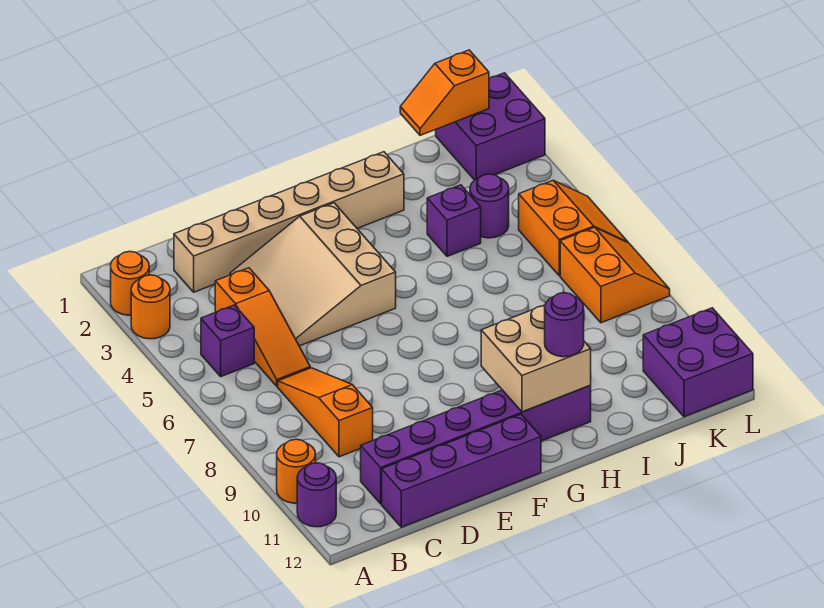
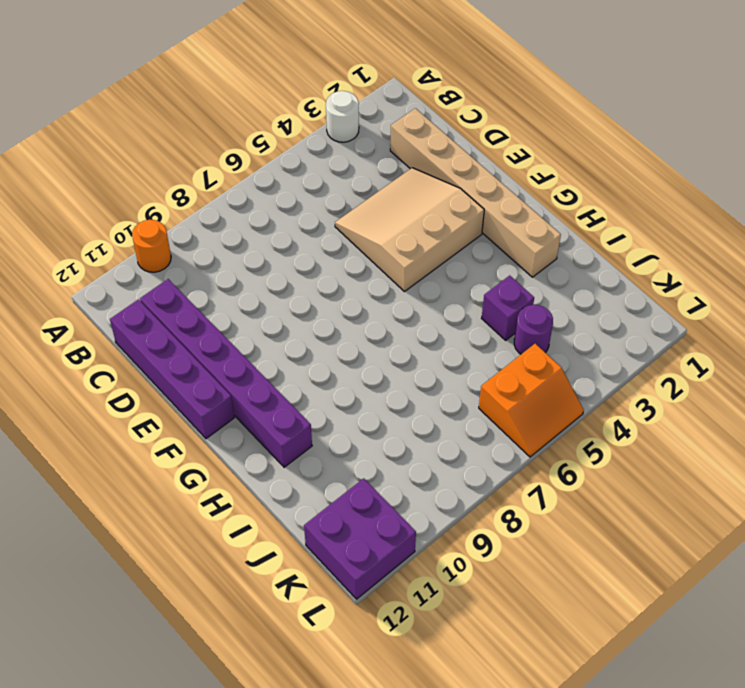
white round brick A3 level 1 -> orange round brick A3 level 1
none -> orange round brick A2 level 1
none -> purple round brick A11 level 1
none -> purple brick B5 level 1

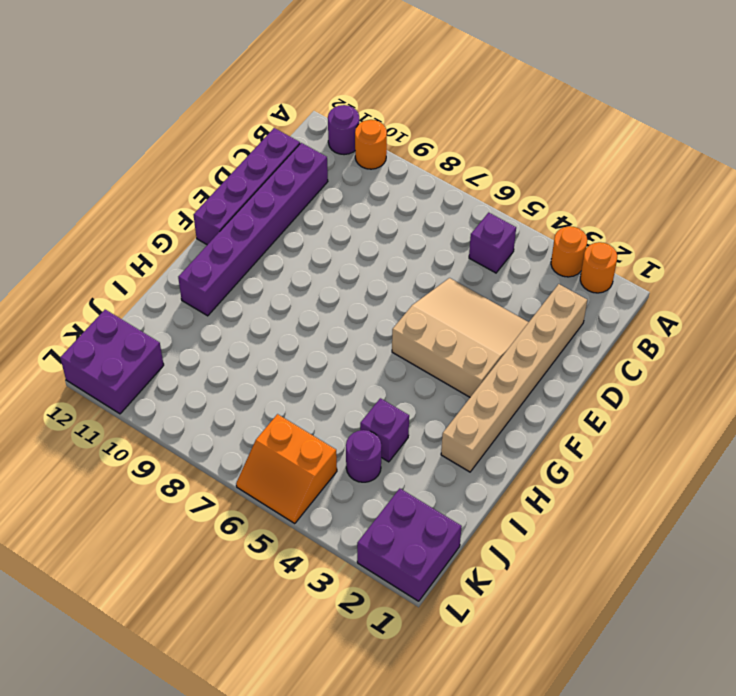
none -> orange slope C4:C6 level 1 top 4
none -> orange slope C7:C9 level 1 top 9
none -> orange slope K7:L8 level 1 top K

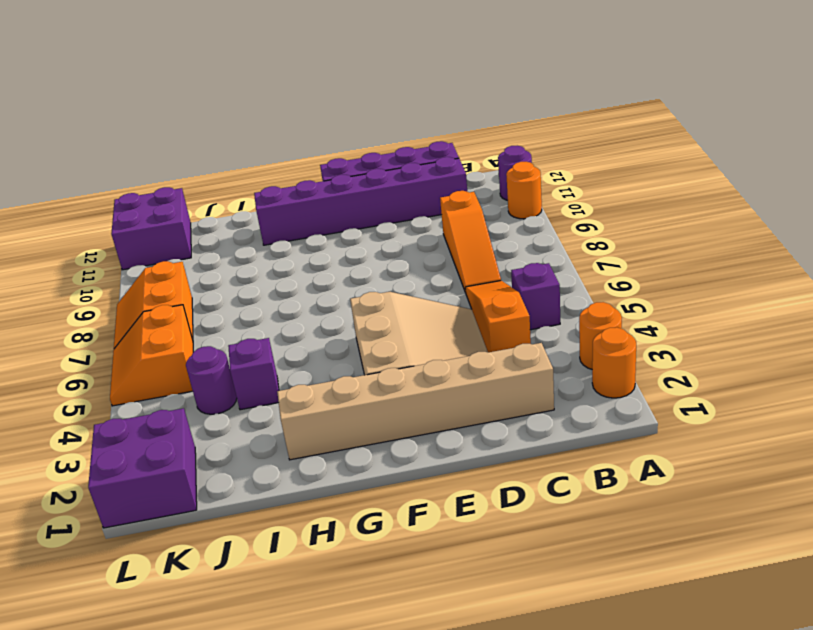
none -> tan brick G10:H11 level 2
none -> orange slope J1:K1 level 2 top K
none -> purple round brick H11 level 3

